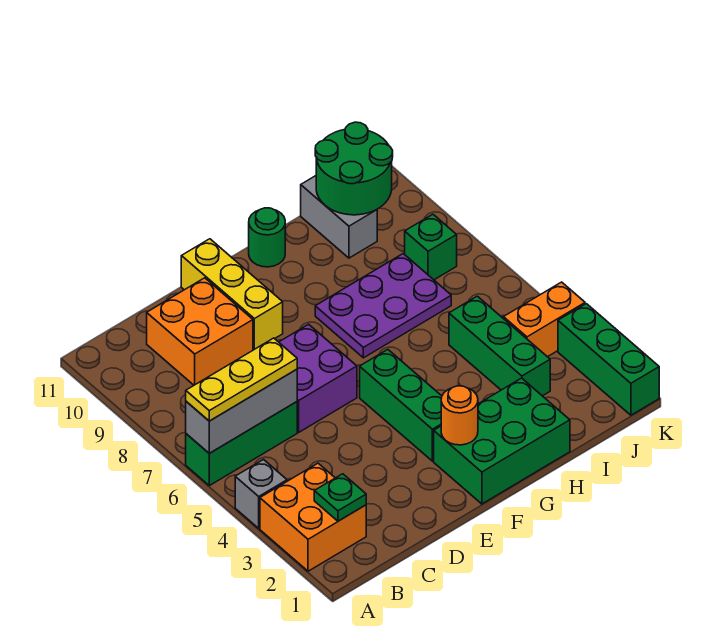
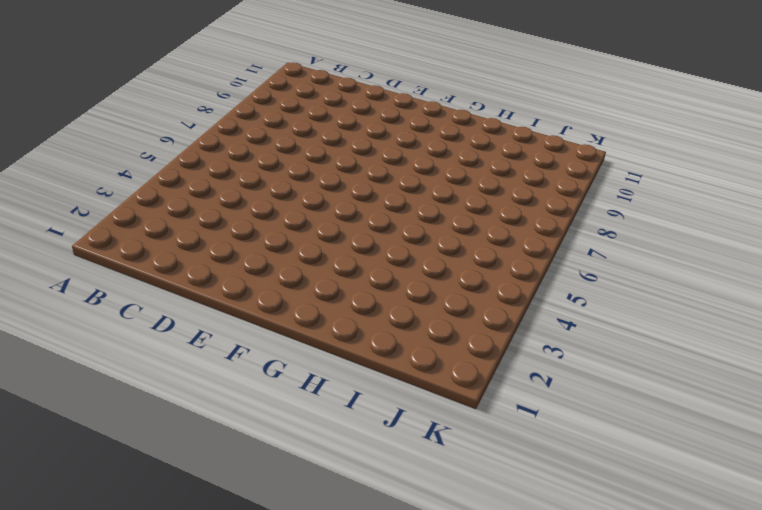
none -> orange brick A2:B3 level 1
none -> grey brick A4 level 1
none -> green brick A6:C6 level 1

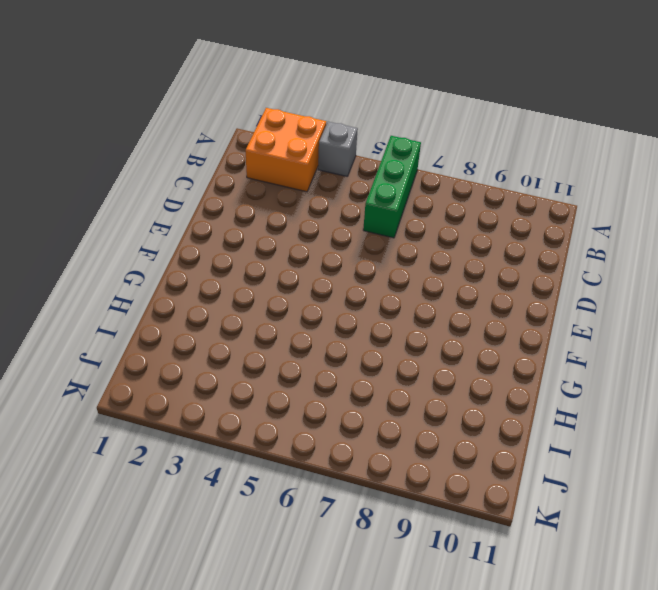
none -> orange brick C9:D10 level 1
none -> purple brick D6:E7 level 1
none -> yellow brick E9:E11 level 1

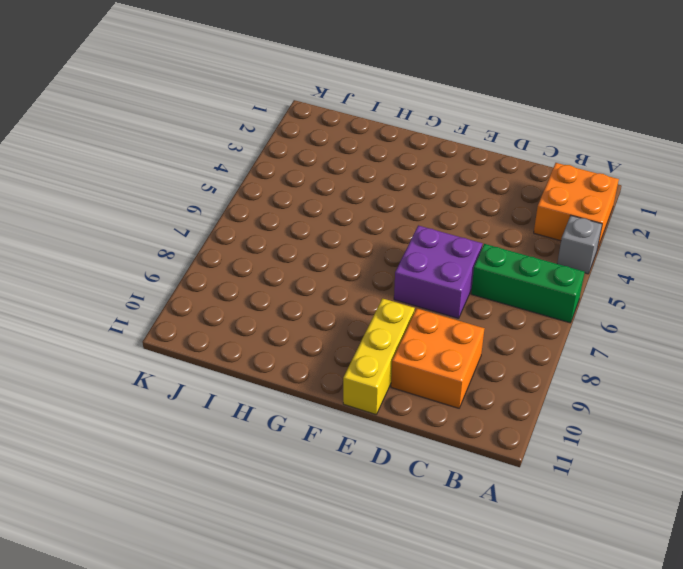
none -> green brick F1:H2 level 1
none -> green brick F3:F5 level 1
none -> purple plate G7:I8 level 1

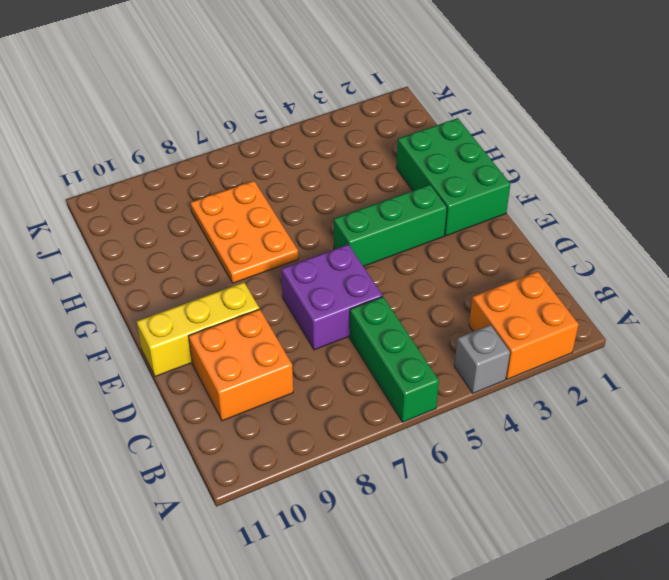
orange plate G7:I8 level 1 -> purple plate G7:I8 level 1
none -> green round brick G11 level 1
none -> green brick I3:I5 level 1
none -> grey brick I10:I11 level 1

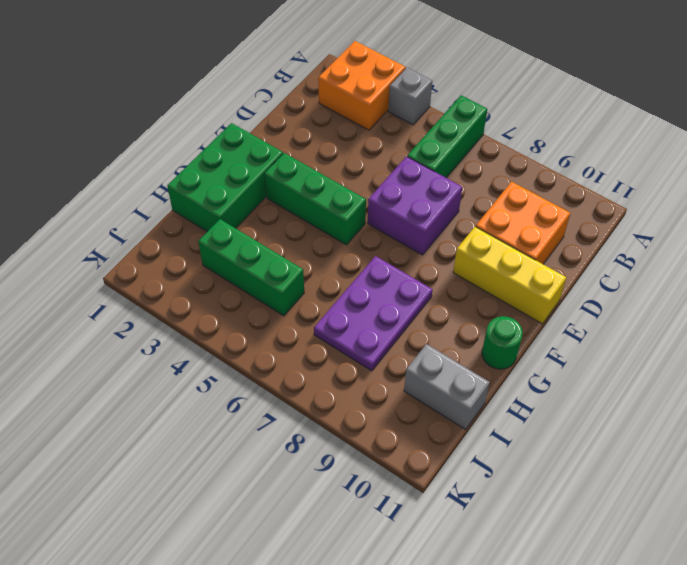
none -> orange brick J4:K4 level 1
none -> green brick J8 level 1
none -> green brick K1:K3 level 1

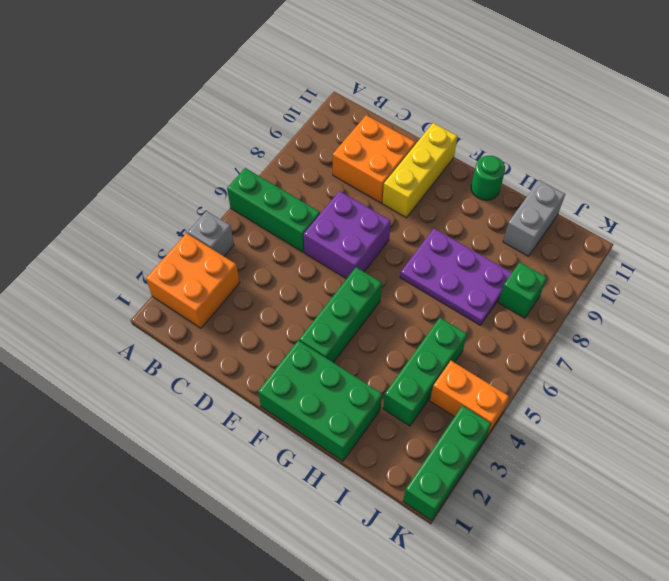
none -> grey brick A6:C6 level 2
none -> green plate B2 level 2
none -> orange round brick F2 level 2

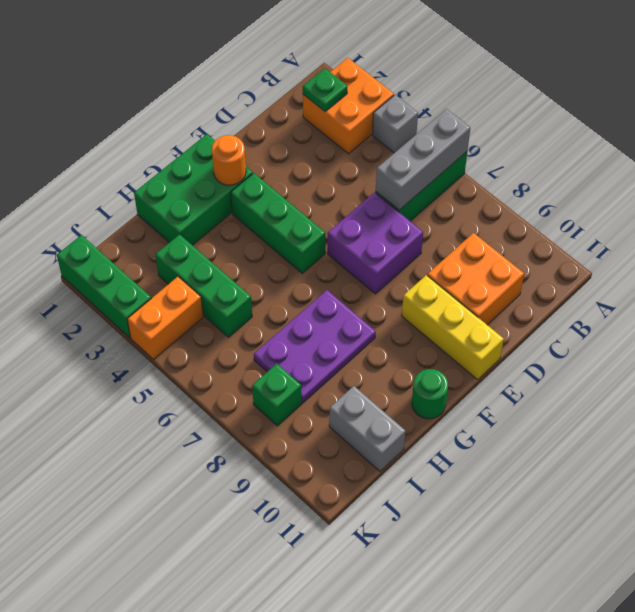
none -> green round brick I10:J11 level 2
none -> yellow plate A6:C6 level 3

